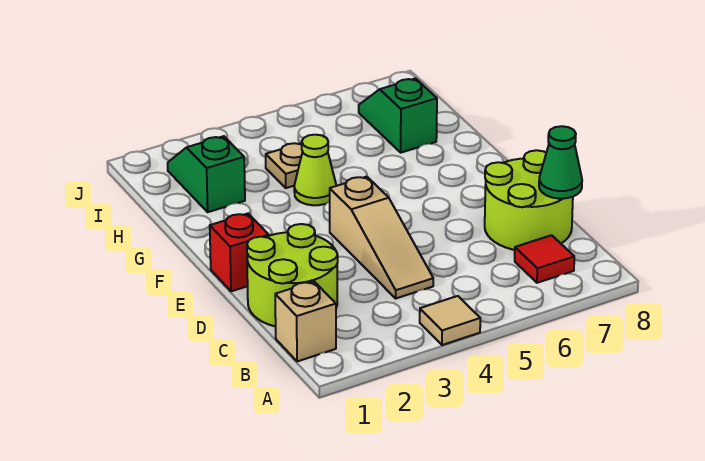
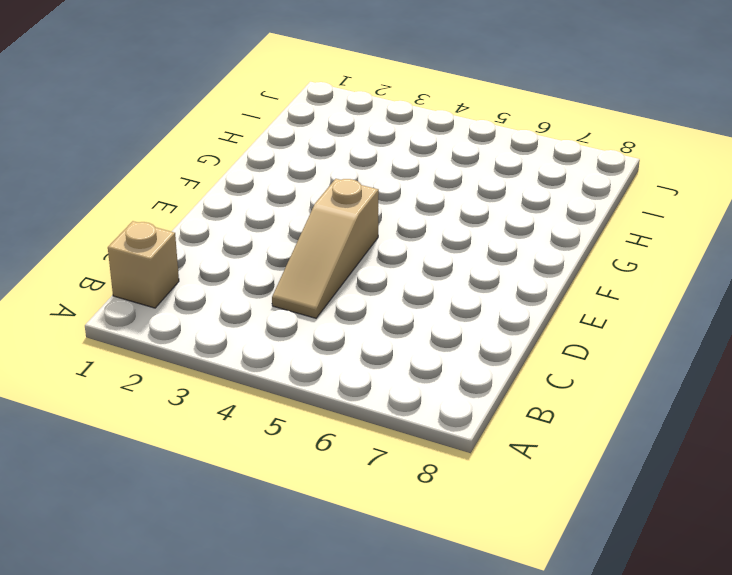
none -> tan tile A4 level 1
none -> red tile B7 level 1
none -> lime round brick C1:D2 level 1

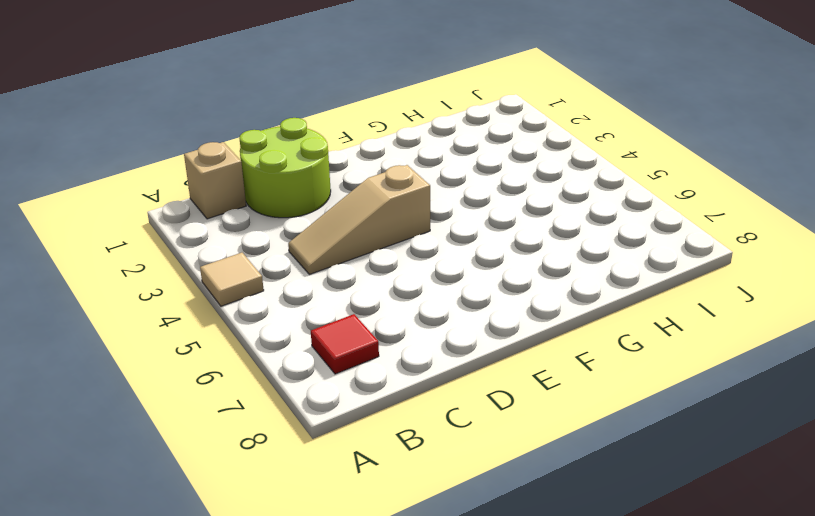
none -> lime round brick C7:D8 level 1
none -> red brick E1 level 1
none -> lime cone G4 level 1

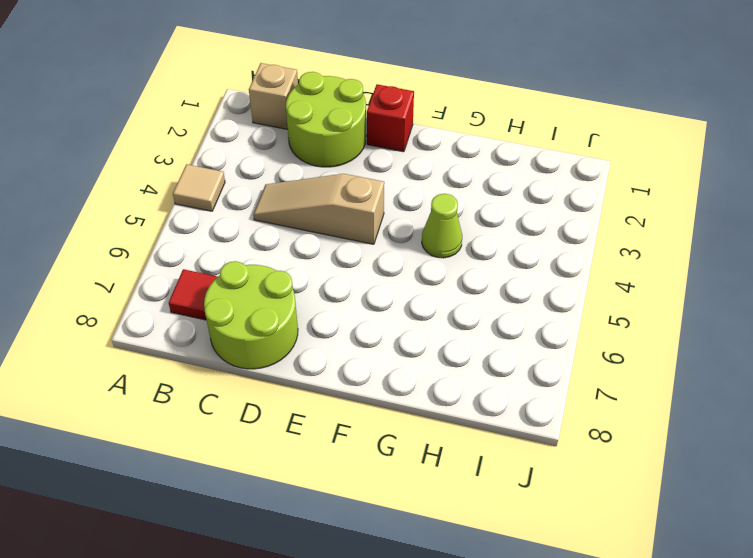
none -> green slope H2:I2 level 1 top H
none -> tan plate H4 level 1
none -> green slope H7:I7 level 1 top H

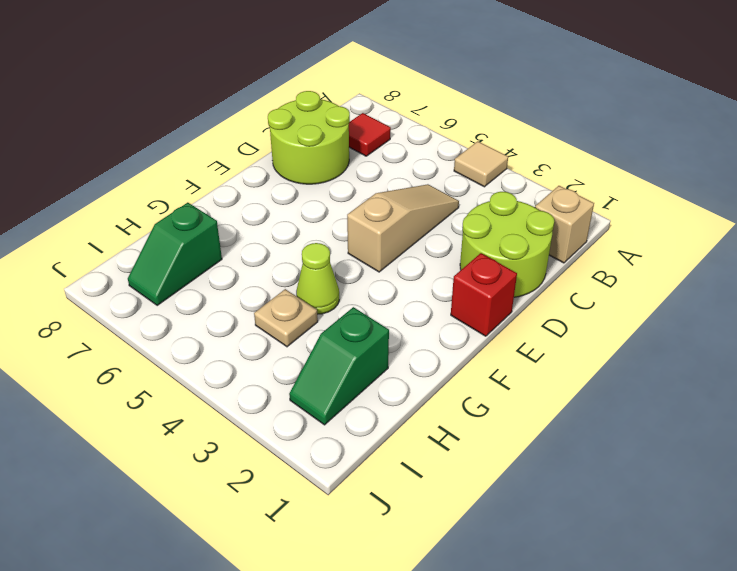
none -> green cone C8 level 2

